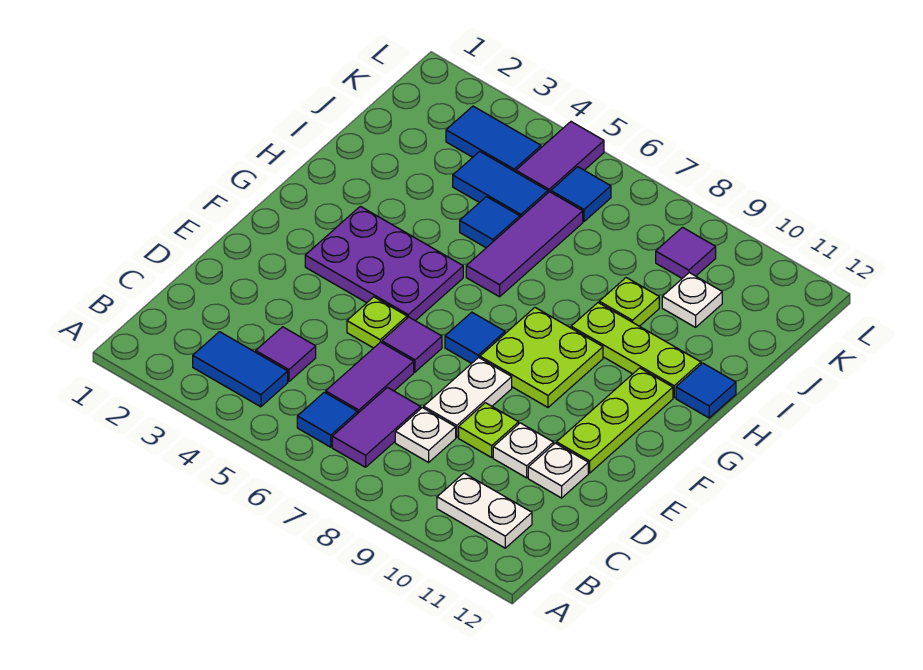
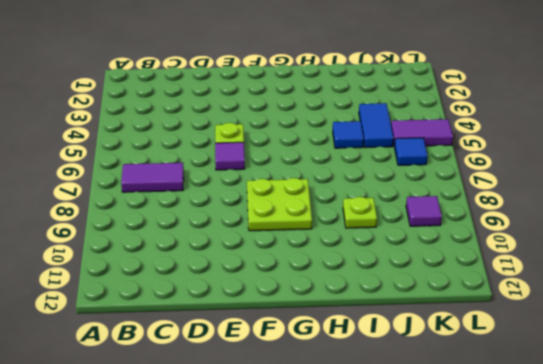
none -> blue tile B3:B4 level 1
none -> blue tile B6 level 1
none -> white plate B10:B11 level 1

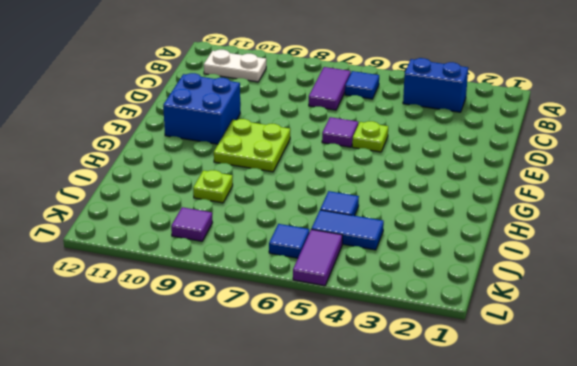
blue brick B3:B4 level 1 -> blue tile B3:B4 level 1
blue brick E10:F11 level 1 -> lime plate E11:G11 level 1
none -> purple tile C4 level 1
none -> purple tile C6:D6 level 1
none -> white plate C8 level 1

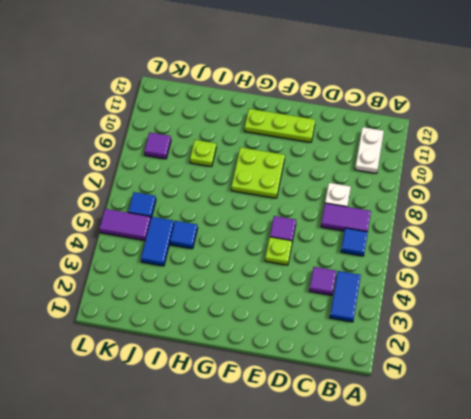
none -> purple tile C6:D6 level 1
none -> white plate D8:E8 level 1
none -> lime plate D9 level 1

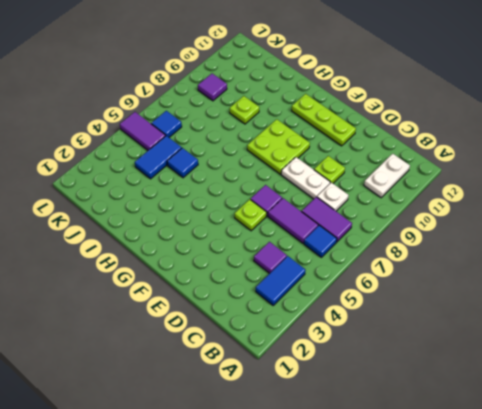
none -> white plate D10 level 1
none -> white plate D11 level 1
none -> purple plate F3:G5 level 1

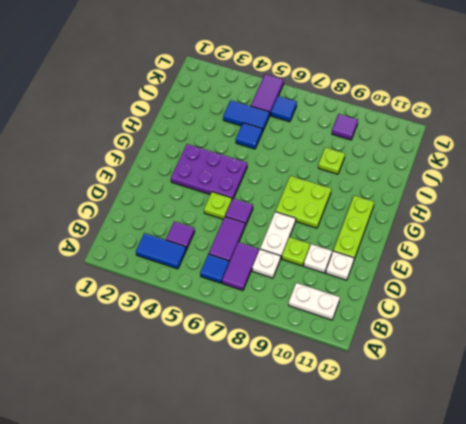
none -> blue tile F7 level 1
none -> purple tile H6:J6 level 1
none -> lime plate H9:H11 level 1

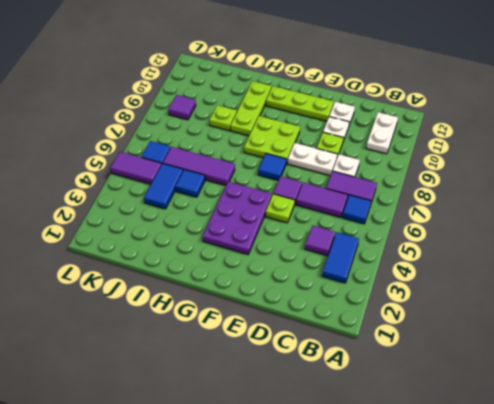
none -> blue tile H12 level 1
none -> white plate J10 level 1
none -> blue tile K3:K4 level 1

